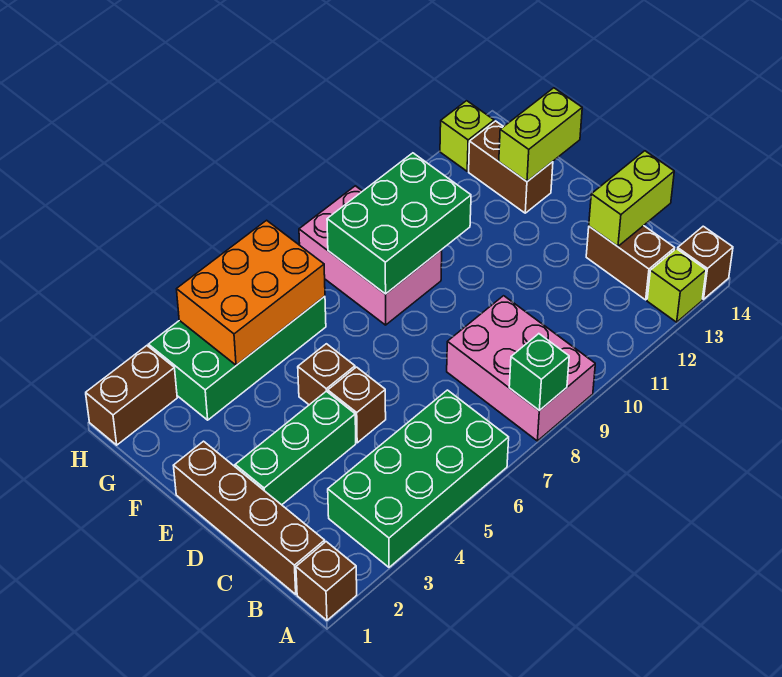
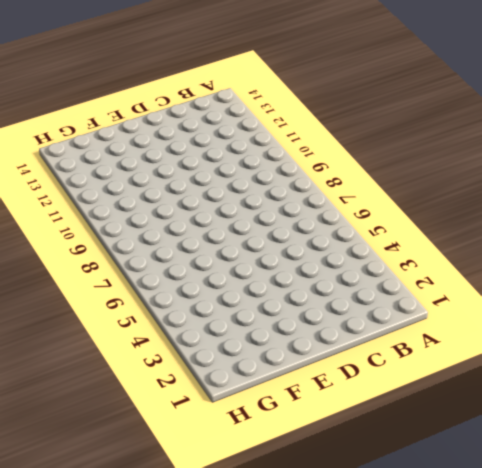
none -> brown brick A1 level 1
none -> green brick A3:B6 level 1
none -> pink brick A8:C9 level 1

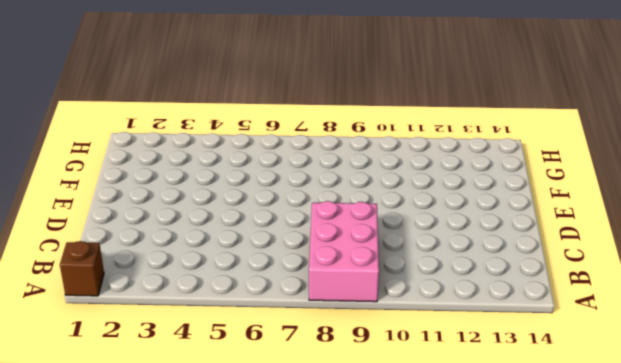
none -> green brick A3:B6 level 1
none -> lime brick A13 level 1
none -> brown brick A14 level 1

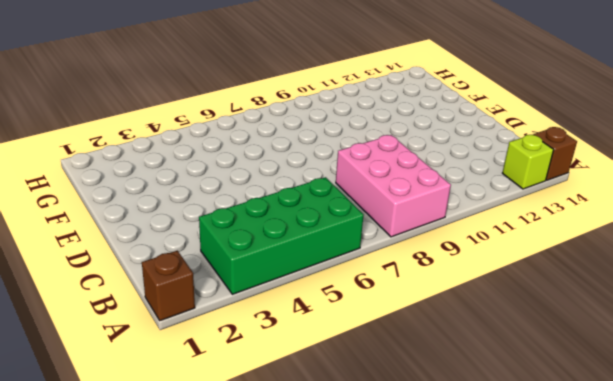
none -> brown brick B1:E1 level 1
none -> brown brick B13:C13 level 1
none -> green brick D2:D4 level 1

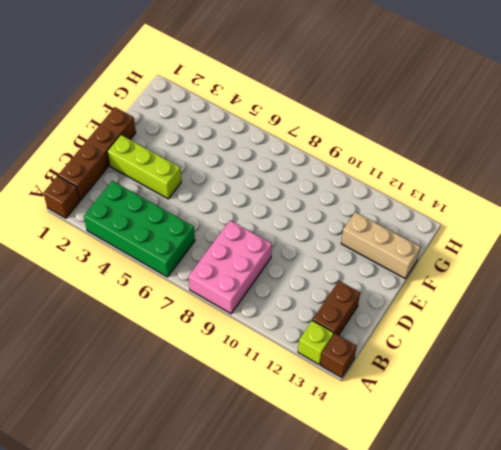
lime brick D2:D4 level 1 -> green brick D2:D4 level 1
tan brick F12:F14 level 1 -> brown brick F13:G13 level 1
none -> brown brick D5 level 1
none -> brown brick E5 level 1
none -> pink brick F8:H9 level 1

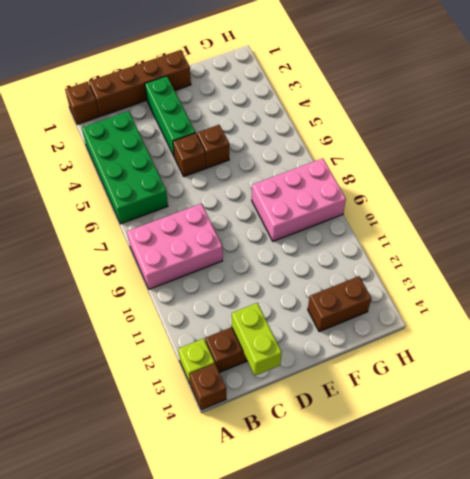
none -> green brick G3:H6 level 1
none -> brown brick H1:H2 level 1
none -> lime brick H13 level 1

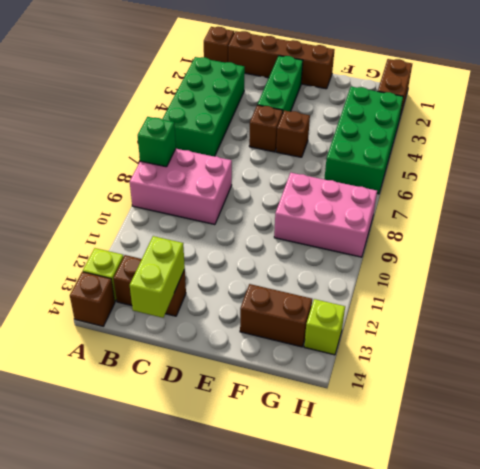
none -> green brick F8:G10 level 2
none -> lime brick F13:F14 level 2
none -> orange brick G4:H6 level 2

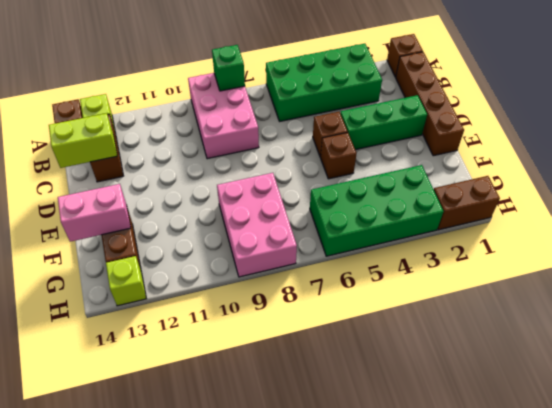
pink brick F13:F14 level 2 -> lime brick F13:F14 level 2
none -> green brick F8:G10 level 2
none -> orange brick G4:H6 level 2

